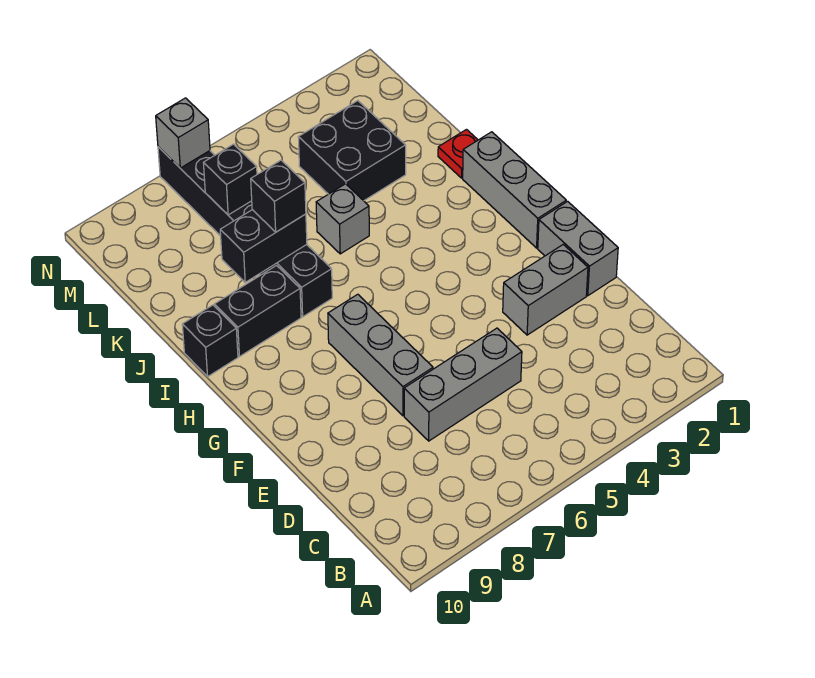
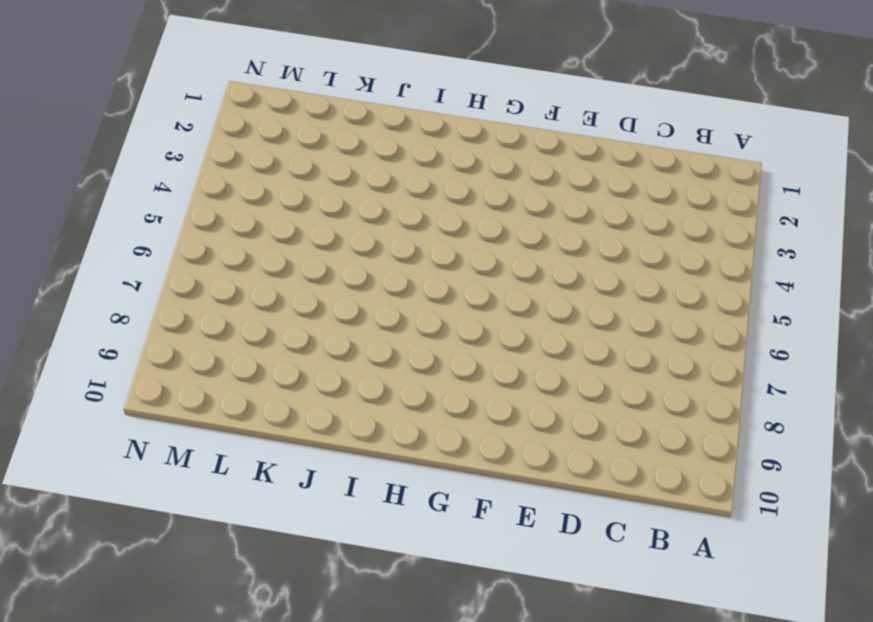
none -> grey brick D5:D7 level 1
none -> grey brick E1:F1 level 1
none -> grey brick E2:E3 level 1

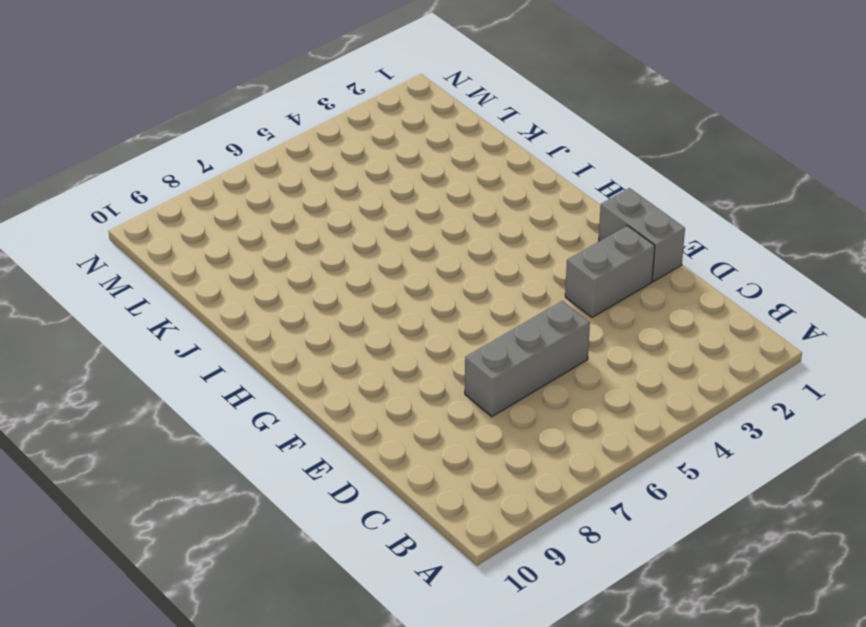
none -> grey brick E7:G7 level 1
none -> grey brick G1:I1 level 1
none -> black brick I7:N7 level 1

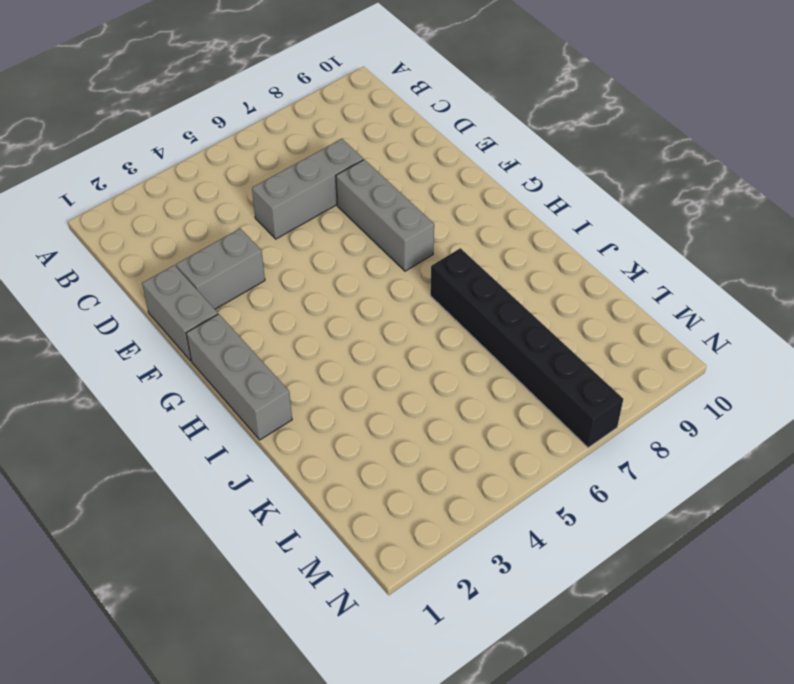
none -> black brick I8:I9 level 1
none -> black brick I10 level 1
none -> red plate J1 level 1

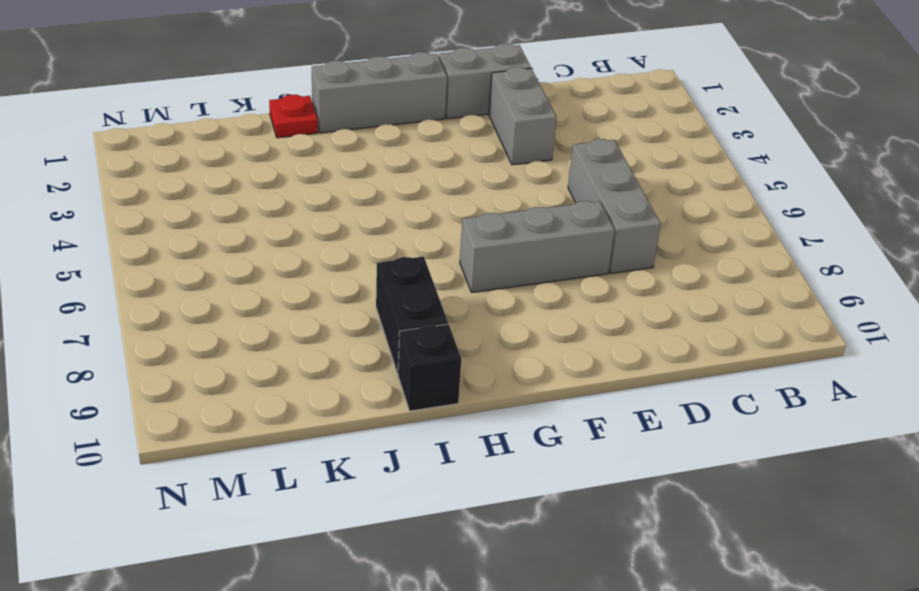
none -> black brick I7:N7 level 1
none -> grey brick J5 level 1
none -> black brick K3:L4 level 1

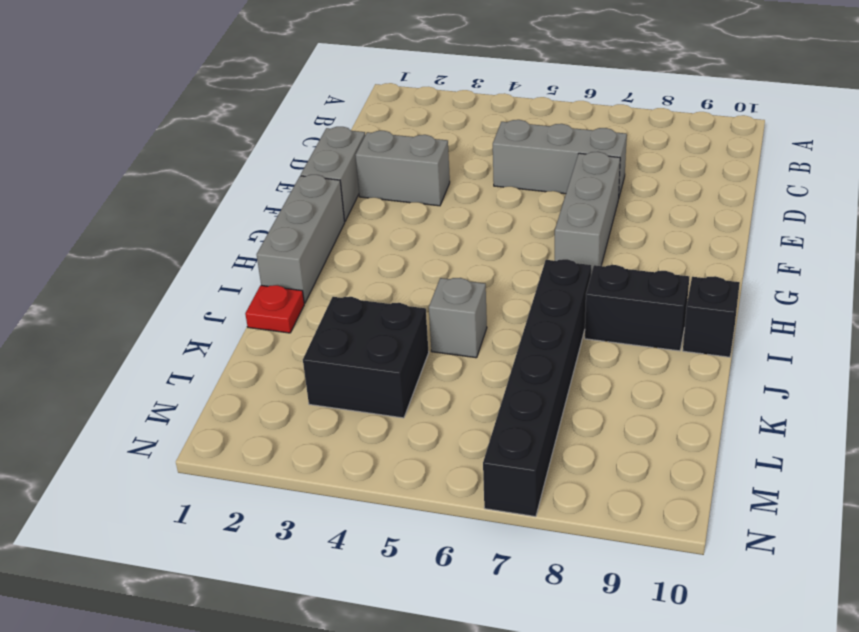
none -> black brick J7:J8 level 2
none -> black brick L7 level 2
none -> grey brick N7 level 2

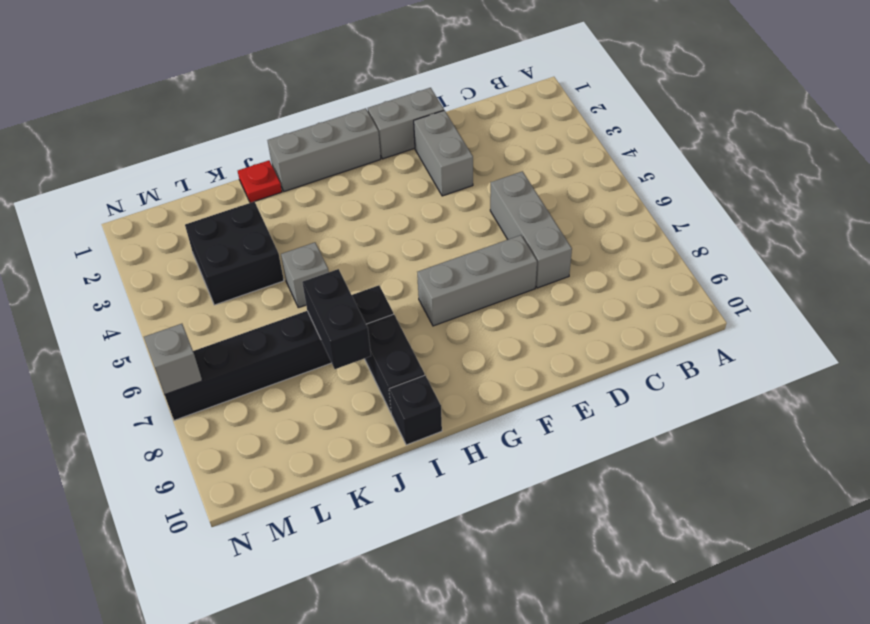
none -> black brick L7 level 2
none -> black brick J7 level 3

